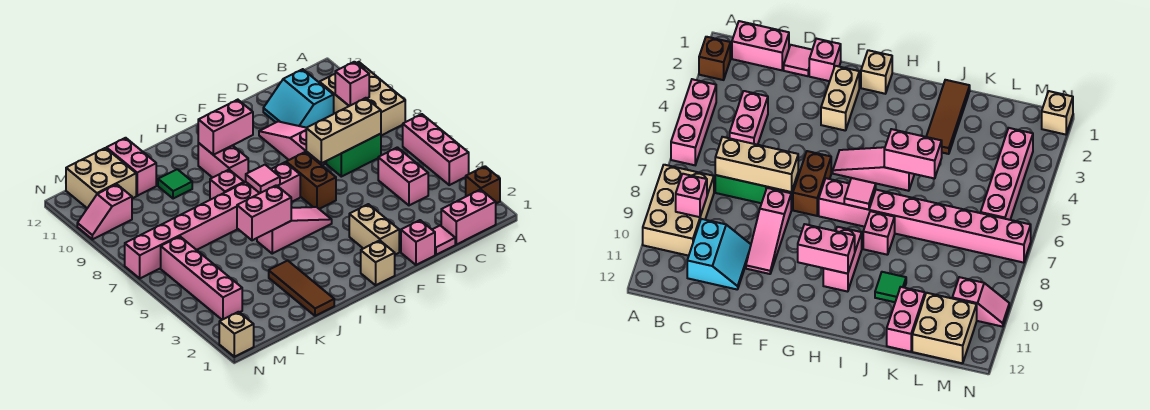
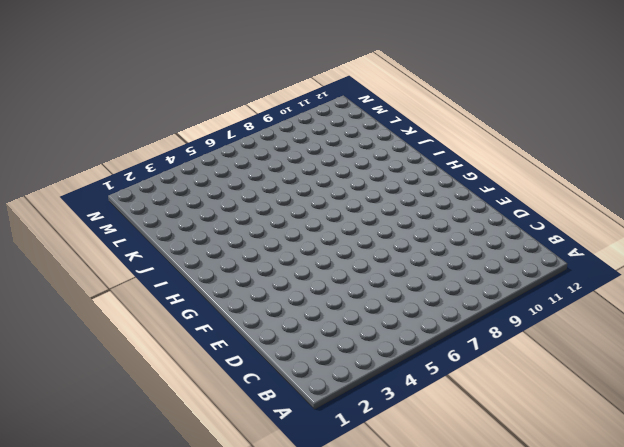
none -> brown brick A2 level 1
none -> pink brick A4:A6 level 1
none -> tan brick A8:B10 level 1

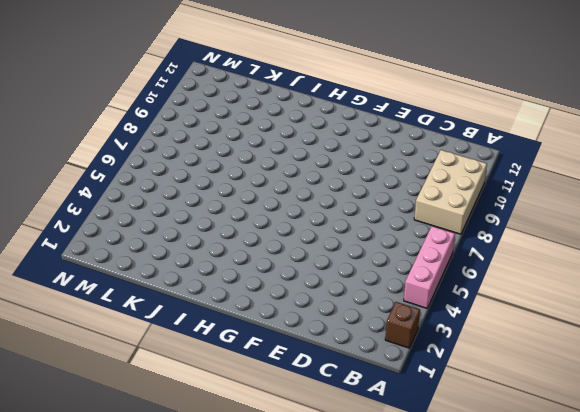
none -> pink brick B1:C1 level 1
none -> pink brick C4:C5 level 1
none -> green brick C7:D7 level 1

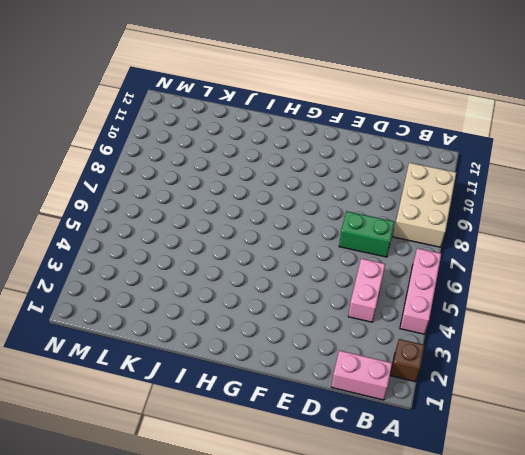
none -> cyan slope C10:D11 level 1 top C
none -> pink tile D1 level 1
none -> pink brick E1 level 1

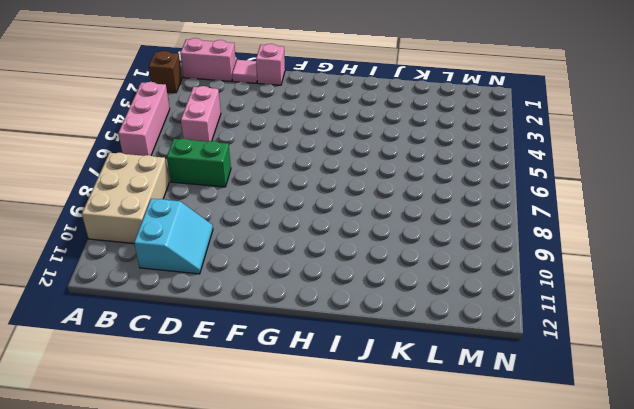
none -> pink slope E8:E10 level 1 top 8
none -> tan brick F2:F3 level 1
none -> brown brick F6:F7 level 1

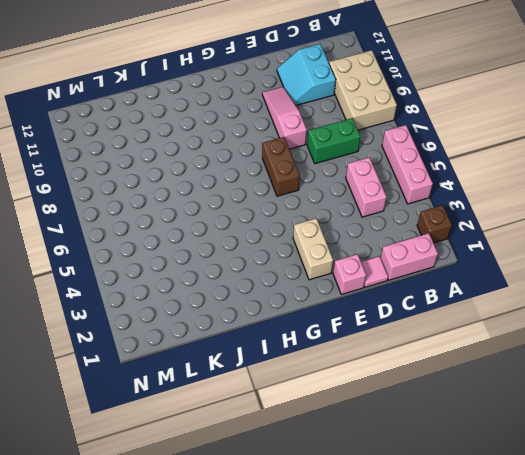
none -> tan brick G1 level 1
none -> pink slope G5:I5 level 1 top I
none -> pink brick G7:N7 level 1

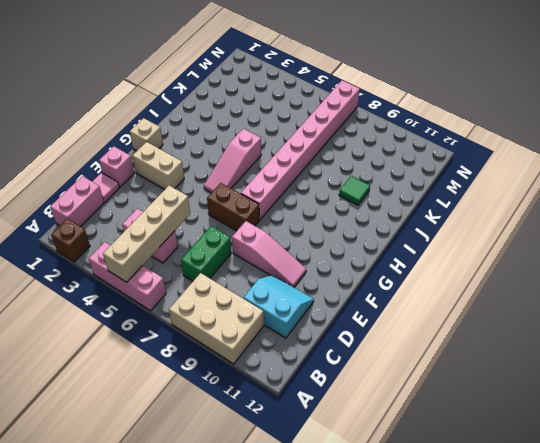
tan brick A5:D5 level 2 -> none
none -> pink brick H9:H10 level 1
none -> pink brick I8 level 1
none -> brown tile J1:J3 level 1

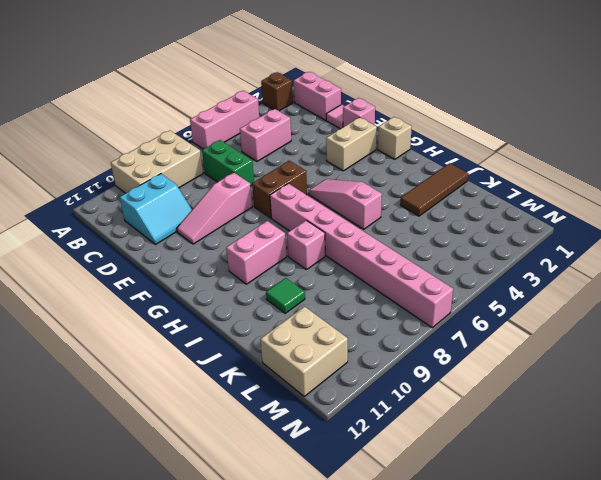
none -> pink brick K11:K12 level 1
none -> pink brick M3:M6 level 1
none -> pink slope M10:N10 level 1 top M

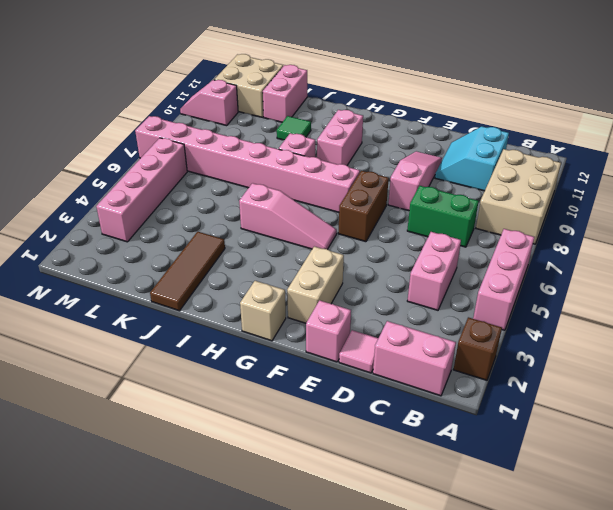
none -> tan brick N1 level 1
none -> pink brick B9 level 2
none -> tan brick C7:E7 level 2

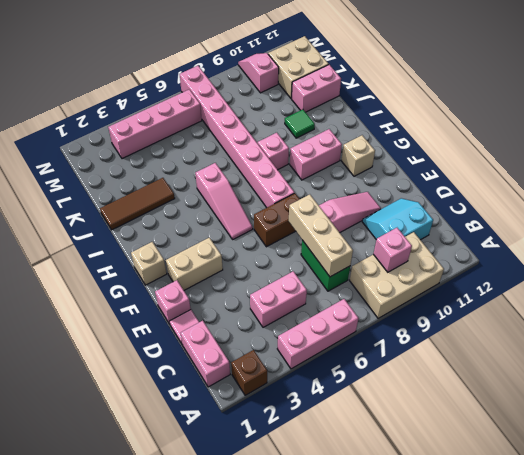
tan brick G11 level 1 -> tan brick N1 level 1
none -> pink brick G10:H10 level 2
none -> pink tile H7 level 2
none -> pink brick I5:J5 level 2

